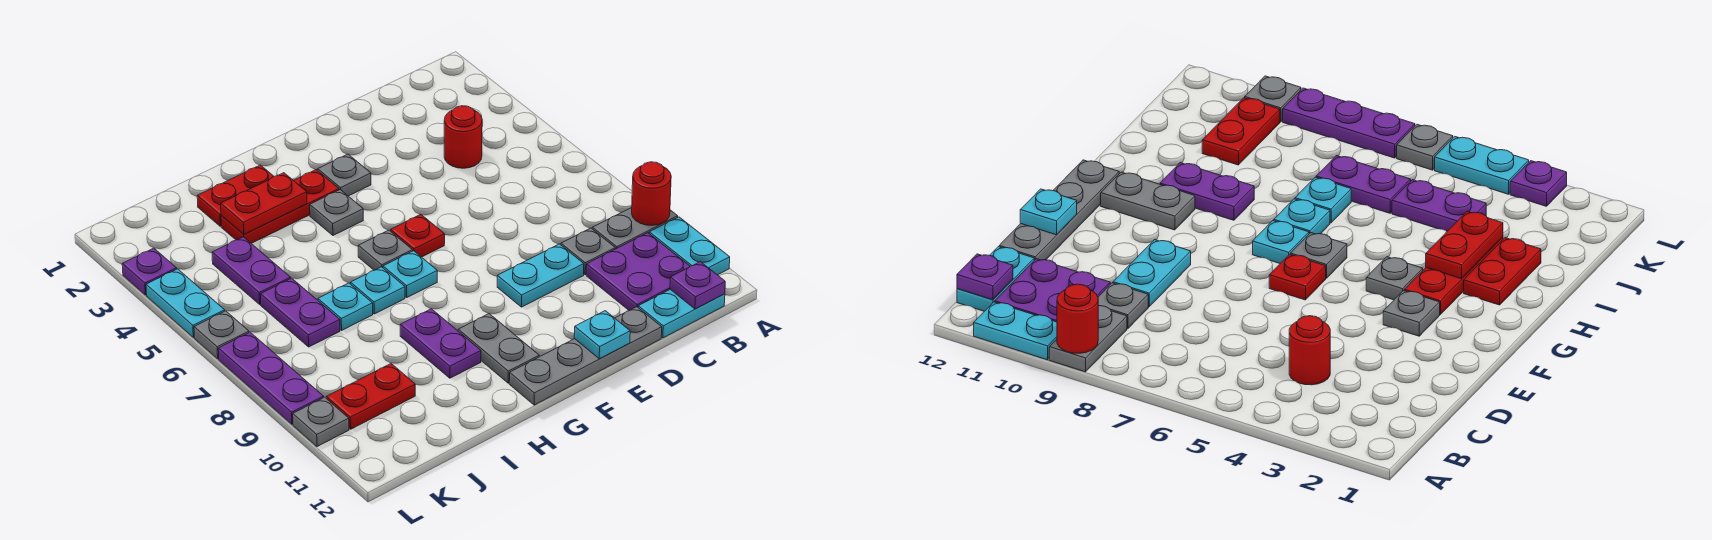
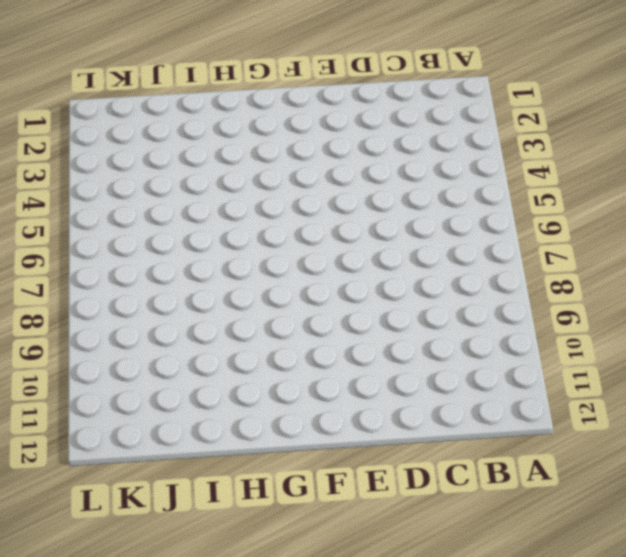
none -> grey plate A9:B9 level 1
none -> cyan plate A10:A11 level 1
none -> purple plate B10:C11 level 1
none -> cyan plate B12:C12 level 1

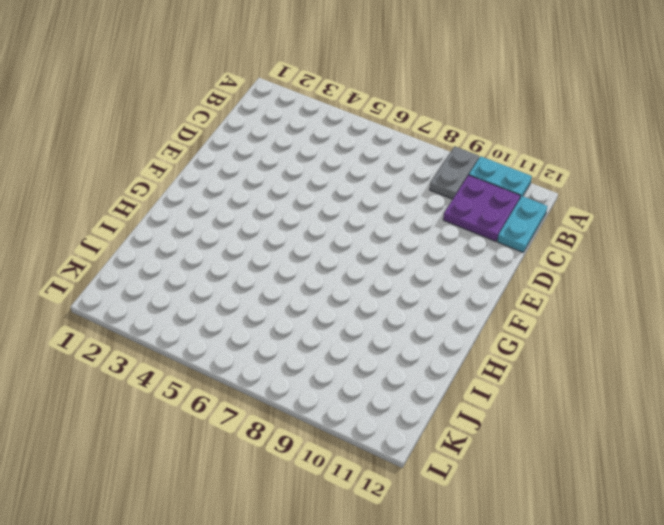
none -> red round brick C4 level 1
none -> grey plate C9 level 1
none -> cyan plate D9:E9 level 1
none -> grey plate D12:G12 level 1

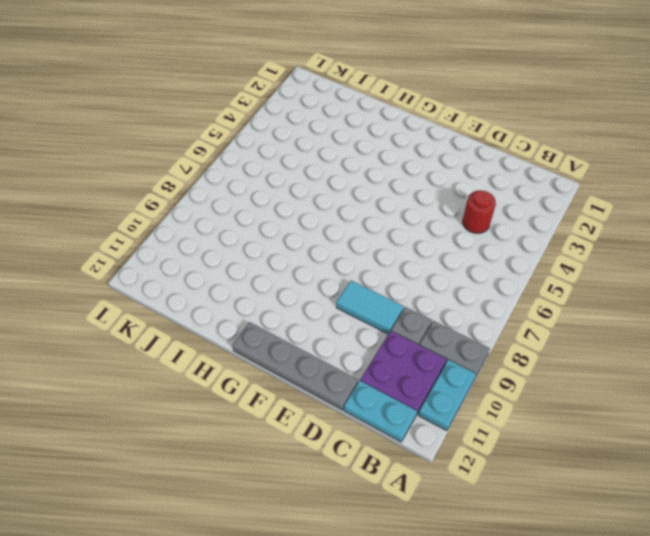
cyan tile D9:E9 level 1 -> cyan plate D9:E9 level 1
none -> grey plate F3 level 1
none -> red plate F6 level 1
none -> red plate G3:I3 level 1
none -> grey plate G4 level 1

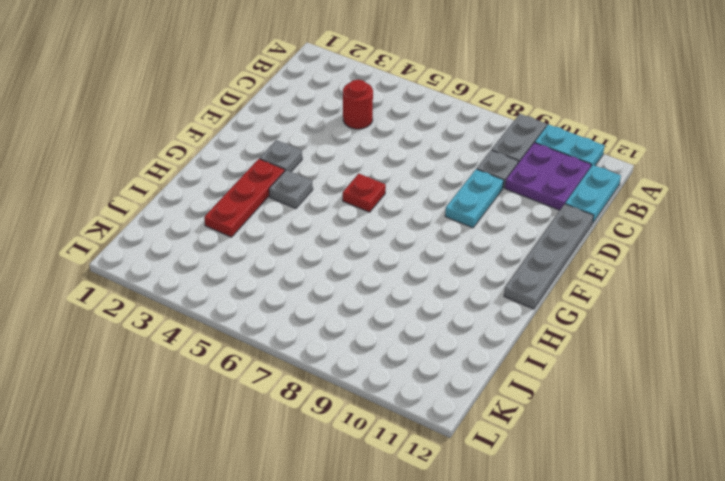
none -> grey plate G6 level 1
none -> cyan plate G7 level 1
none -> grey plate G10:G11 level 1
none -> red plate H2:I2 level 1

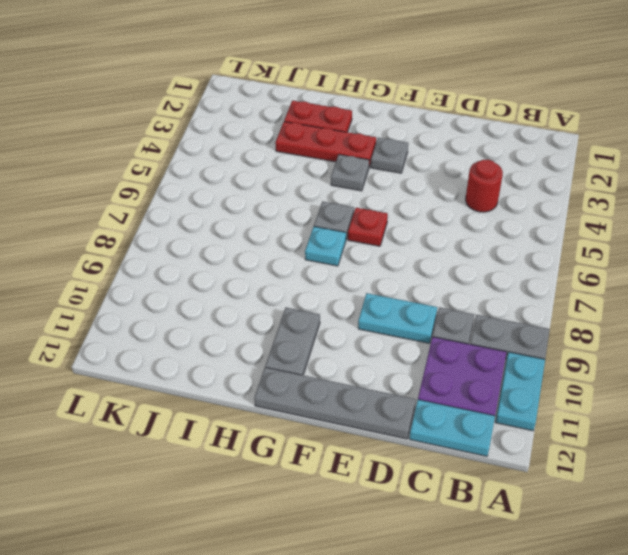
none -> cyan plate H7 level 1
none -> purple plate H9:H10 level 1
none -> cyan plate I7 level 1
none -> purple plate J4:J5 level 1

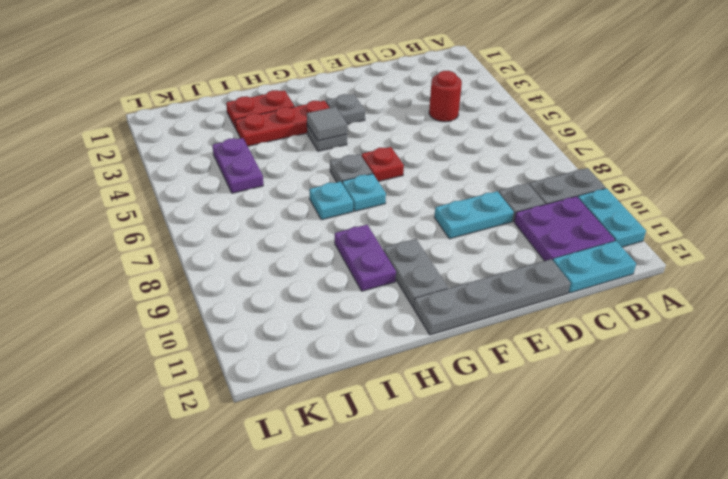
grey tile G4 level 2 -> none
none -> cyan plate I7 level 1
none -> purple plate J6:J7 level 1
none -> red plate J10:K10 level 1
none -> purple plate L3 level 1

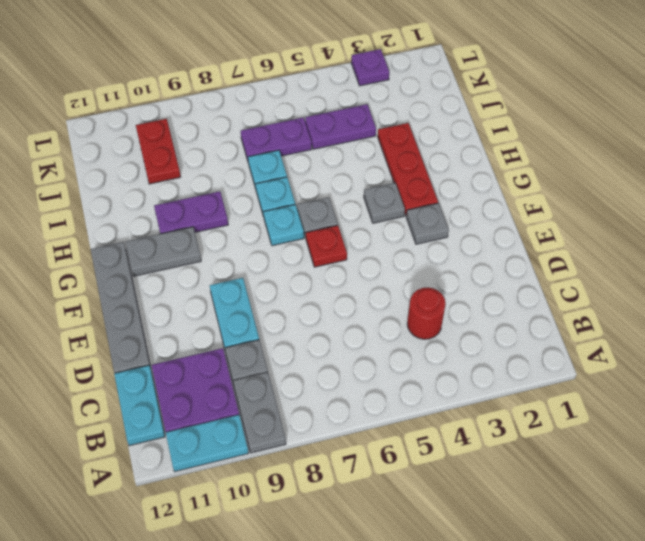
none -> red plate H2:I2 level 1
none -> cyan plate L4:L5 level 1
none -> grey plate L6 level 1
none -> purple plate L7:L9 level 1

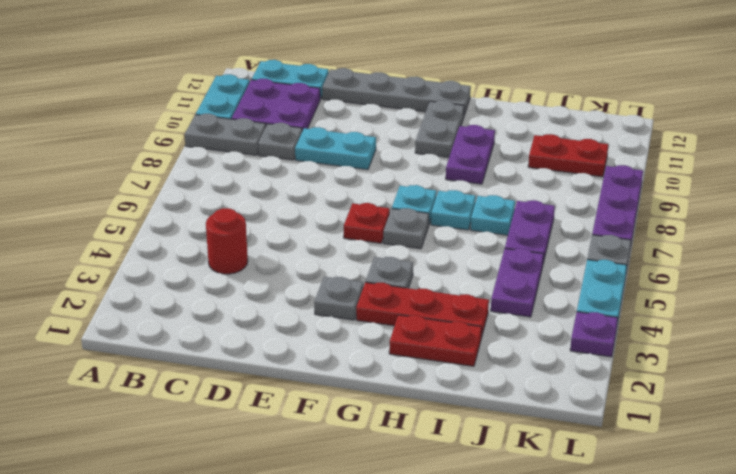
none -> grey plate L10 level 1
none -> red round brick A9 level 2
none -> purple plate B12 level 2
none -> cyan plate E12 level 2

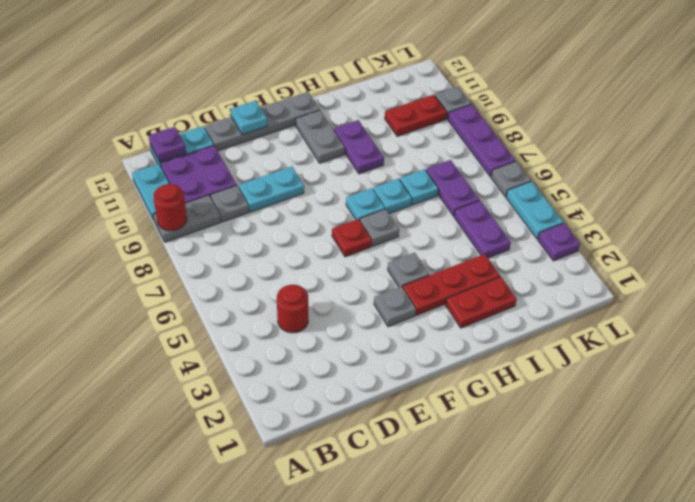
none -> red plate H3:I3 level 2

